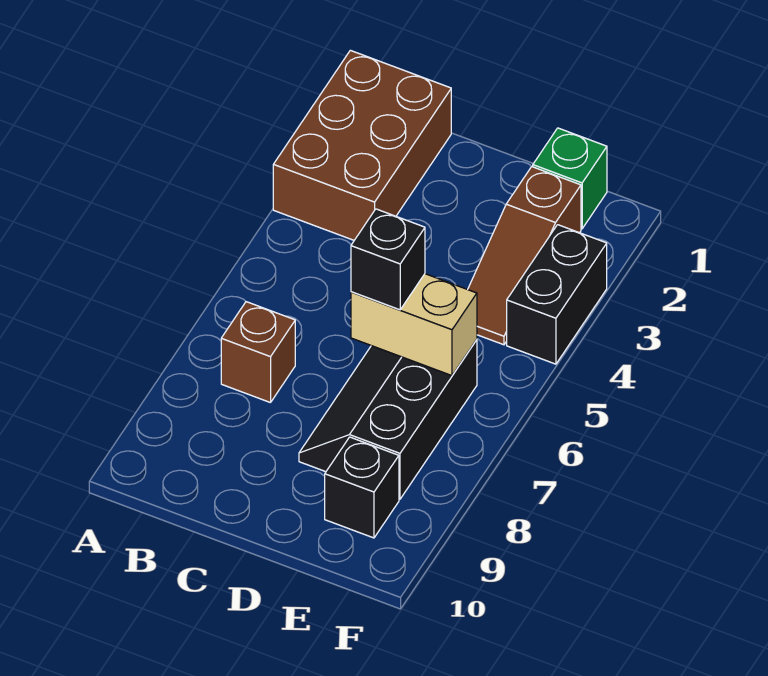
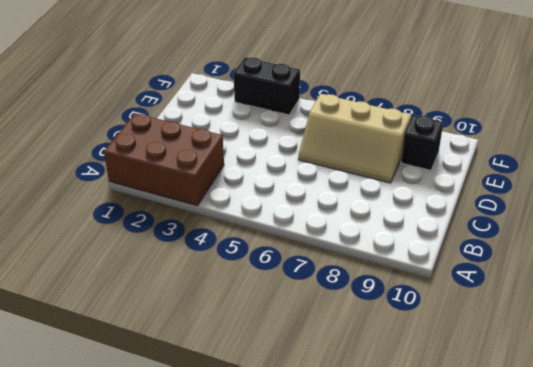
tan slope D6:E8 level 1 top E -> black slope D6:E8 level 1 top E
none -> brown brick B7 level 1
none -> green brick E1 level 1

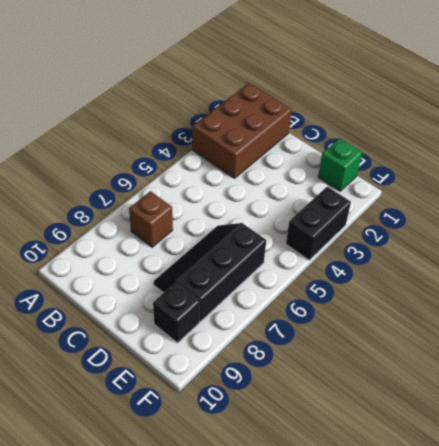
none -> brown slope E2:E4 level 1 top 2
none -> tan brick D6:E6 level 2

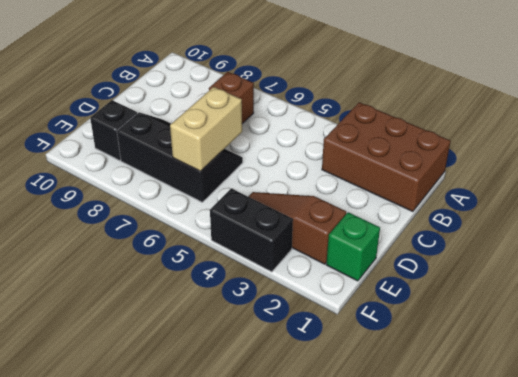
none -> black brick D6 level 3

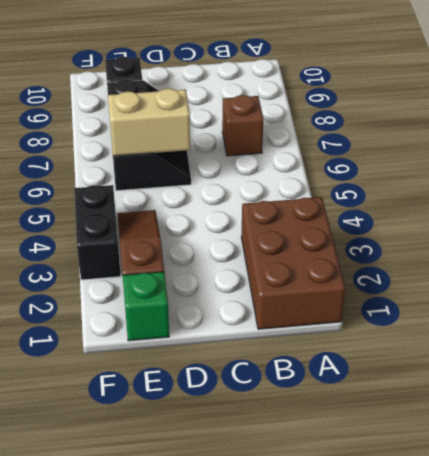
none -> black brick D6 level 3

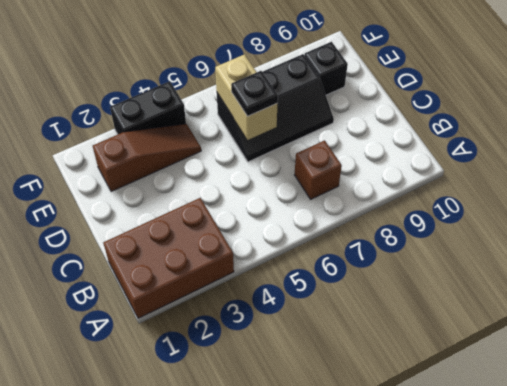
black plate D6 level 3 -> black brick D6 level 3
none -> green brick E1 level 1

